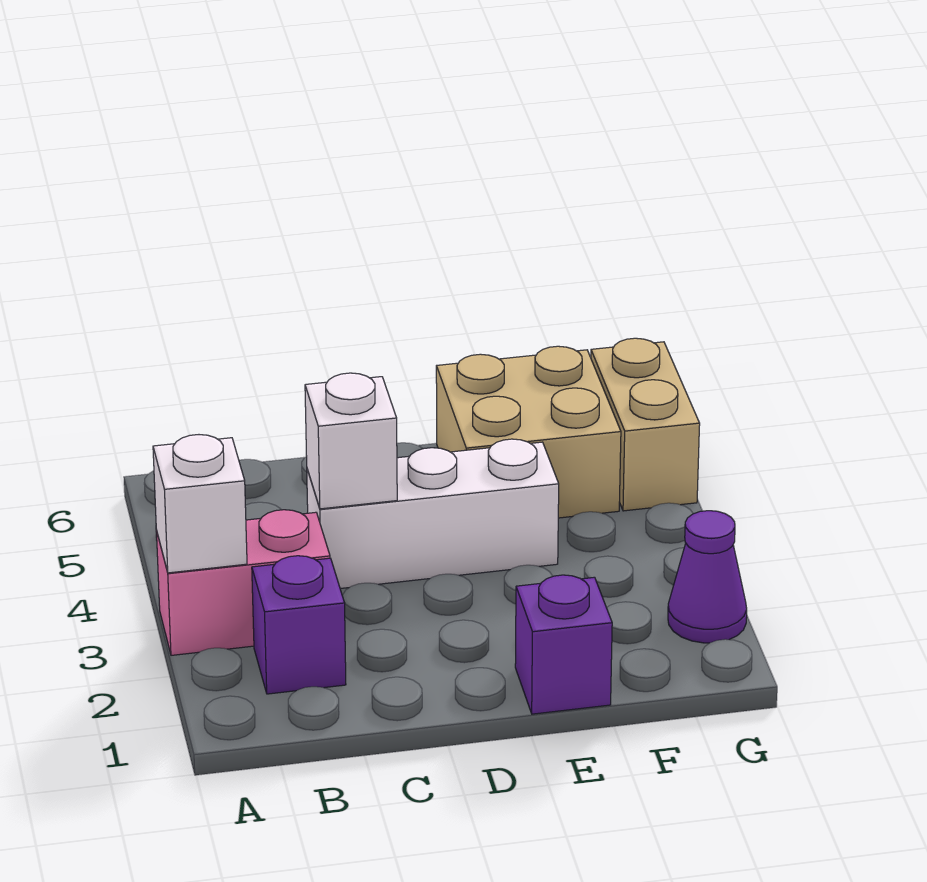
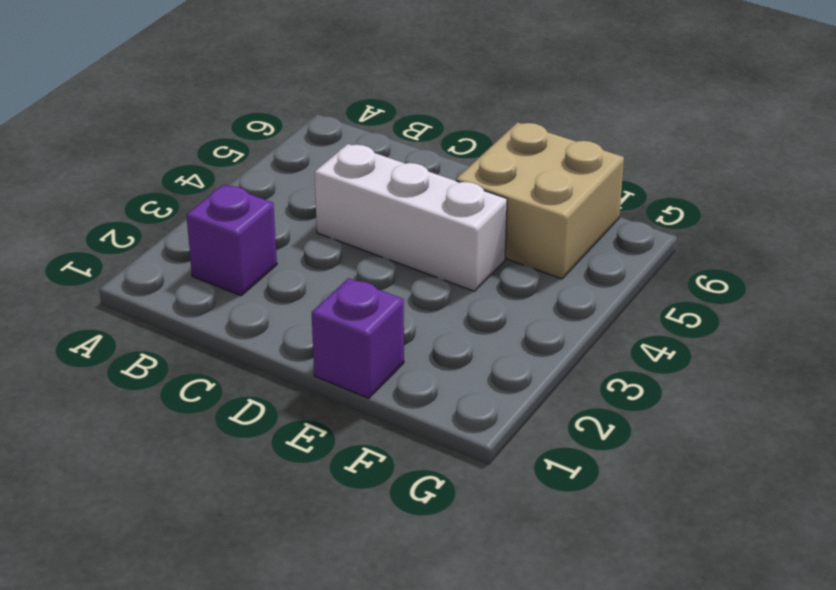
none -> pink brick A3:B3 level 1
none -> purple cone G2 level 1

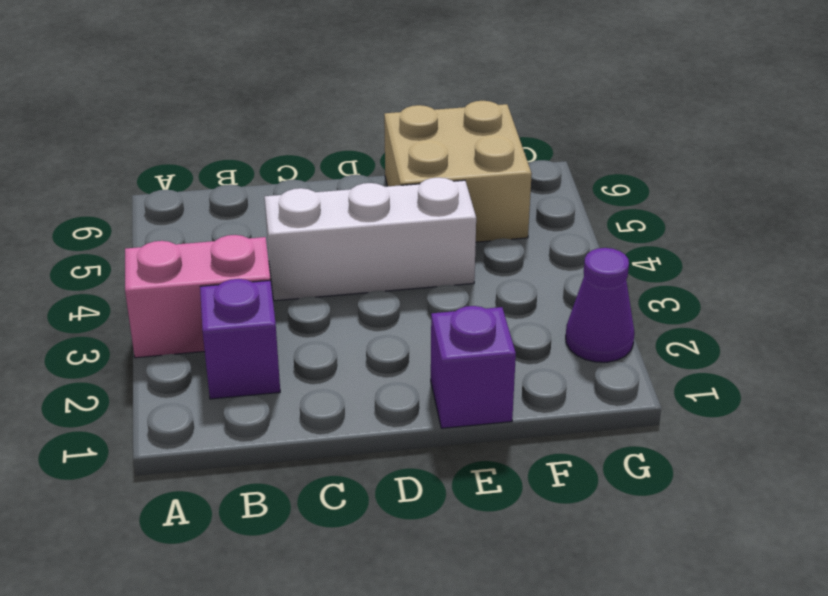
none -> tan brick G5:G6 level 1
none -> white brick A3 level 2

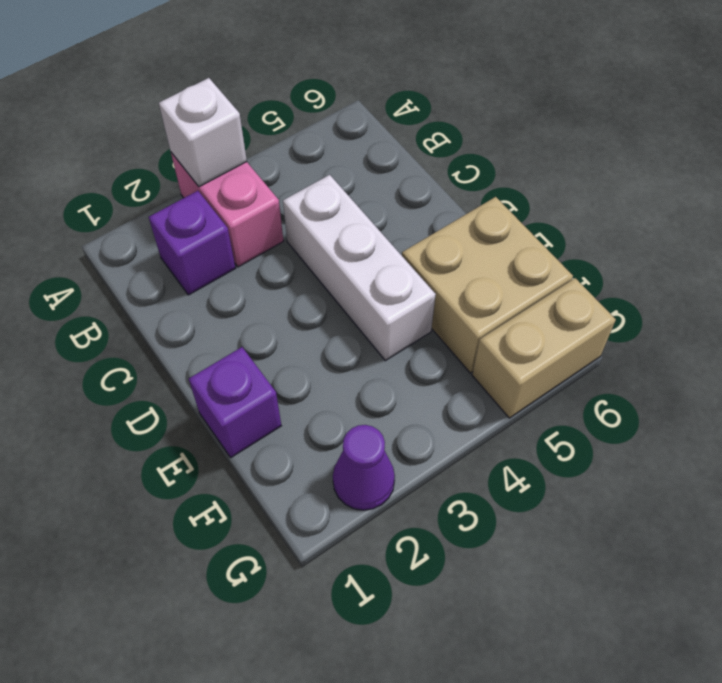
none -> white brick C4 level 2

